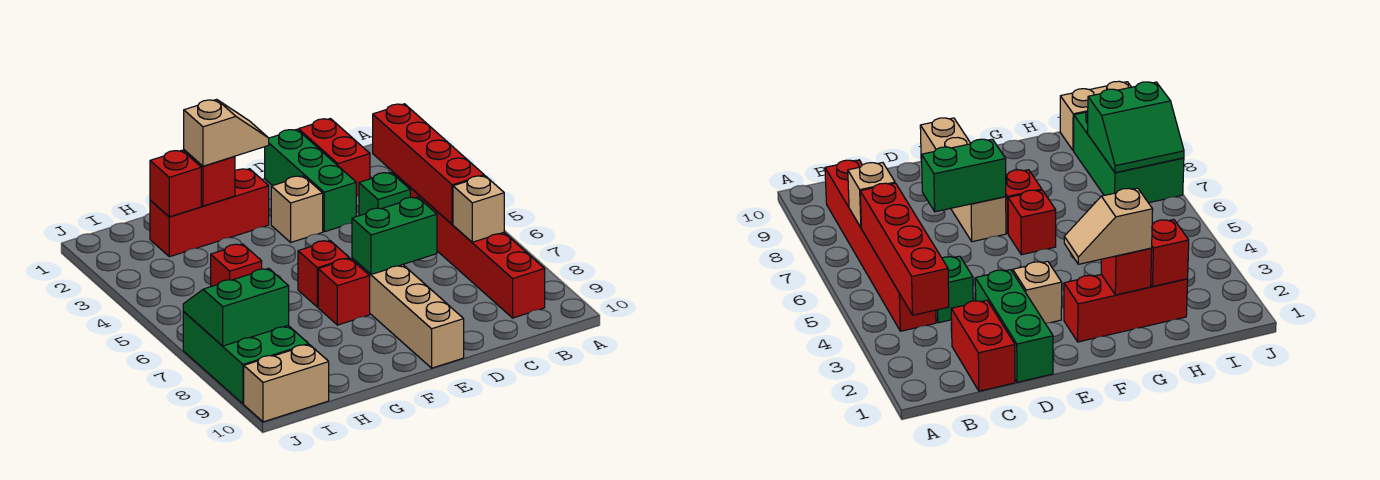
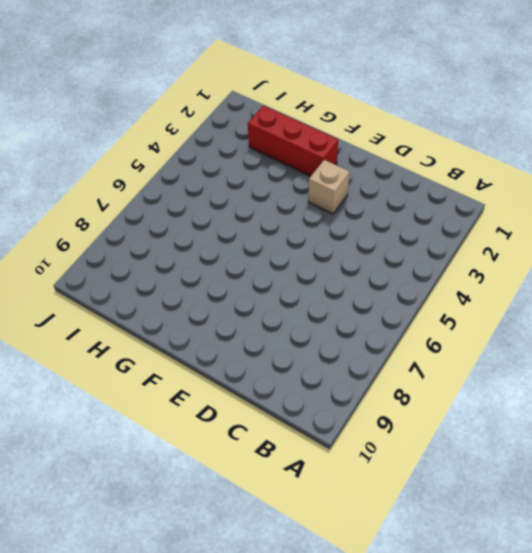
none -> red brick B4:B9 level 1
none -> red brick C1:C2 level 1
none -> green brick C4 level 1

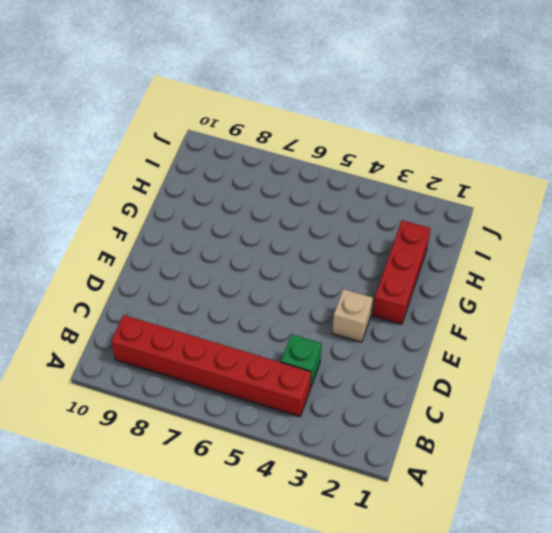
none -> red brick C1:C2 level 1
none -> green brick D1:D3 level 1
none -> tan brick E7:E10 level 1

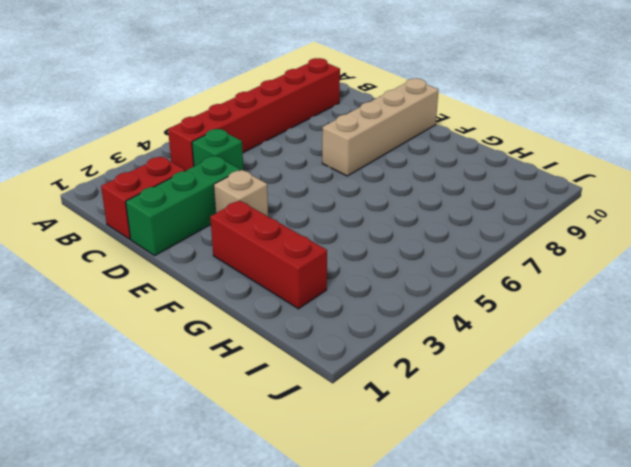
none -> red brick F6 level 1
none -> red brick F7 level 1
none -> red brick H5 level 1

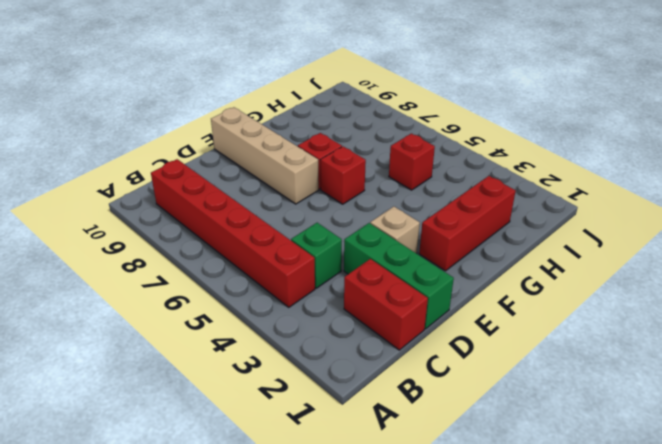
none -> green brick I7:J9 level 1
none -> tan brick I10:J10 level 1
none -> red brick B3:B6 level 2

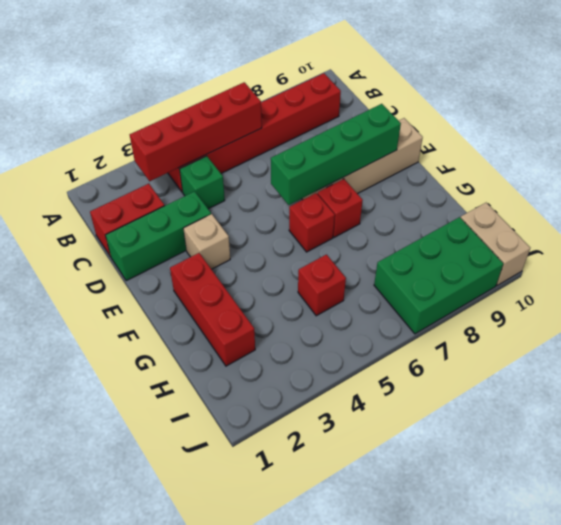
green brick E6:E9 level 2 -> green brick D7:E7 level 2
none -> tan brick B7 level 2
none -> red brick G2 level 2
none -> red brick H2 level 2

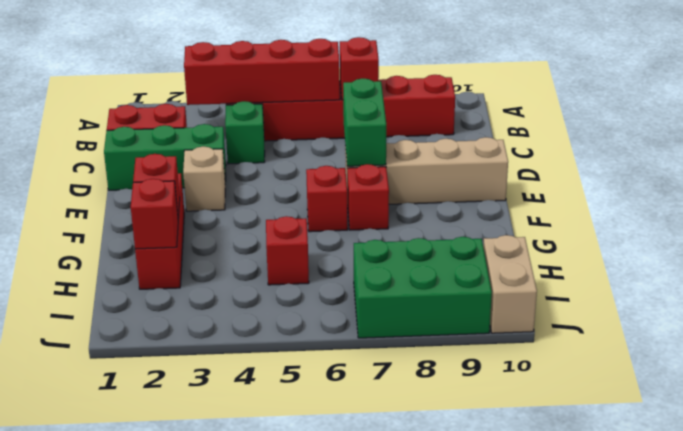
red brick B7 level 2 -> tan brick B7 level 2
none -> green slope I7:J8 level 2 top 8
none -> tan slope F2:G2 level 3 top G

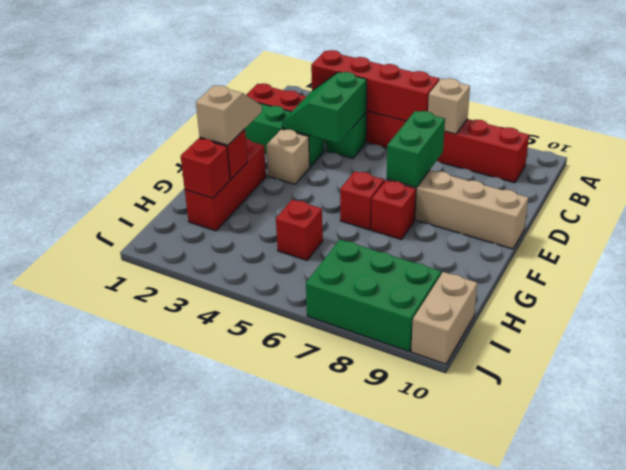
green slope C3:D4 level 2 top 4 -> green slope I7:J8 level 2 top 8

